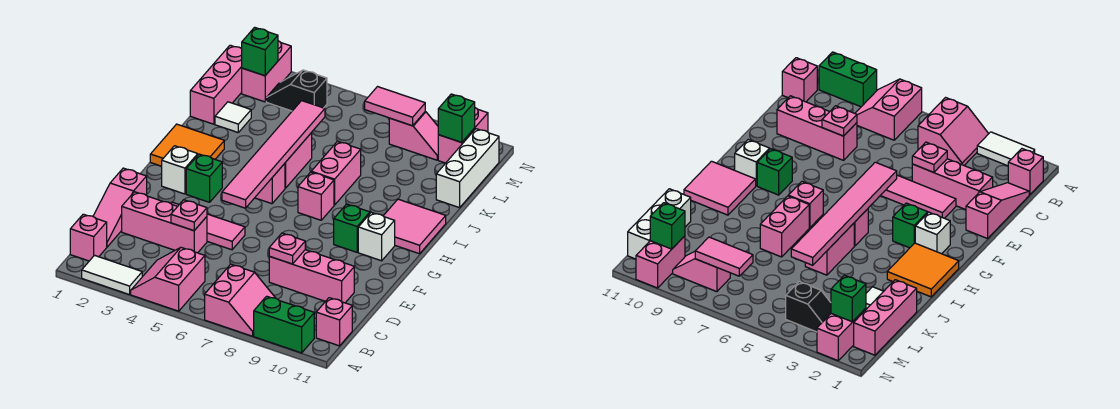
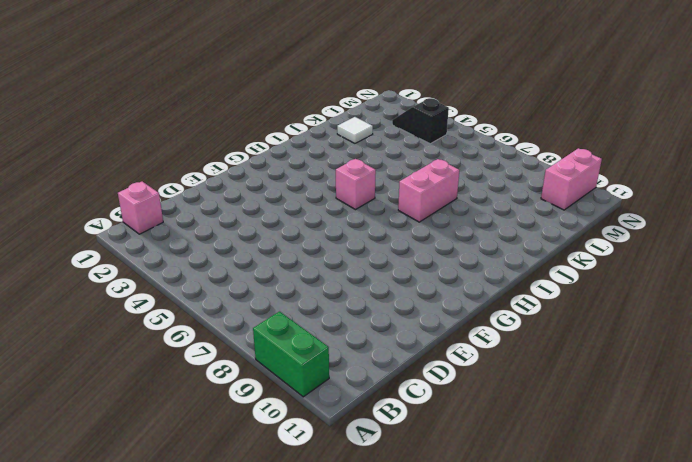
none -> white tile A2:A3 level 1
none -> pink slope A4:B5 level 1 top 5
none -> pink slope A7:B8 level 1 top 7
none -> pink brick B11 level 1

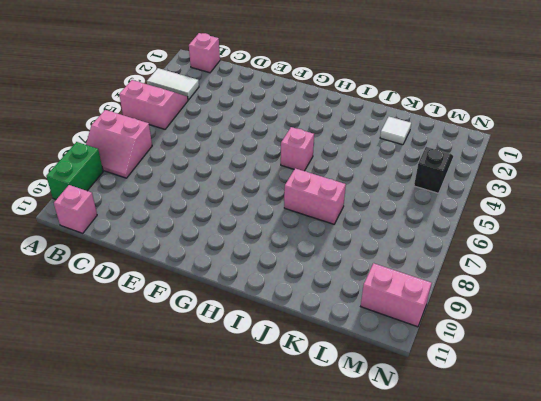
white tile A3:B3 level 1 -> white tile A2:A3 level 1
none -> pink slope C1:E1 level 1 top E
none -> pink brick D2:D4 level 1
none -> pink brick D8:D10 level 1
none -> pink tile E3:E5 level 1

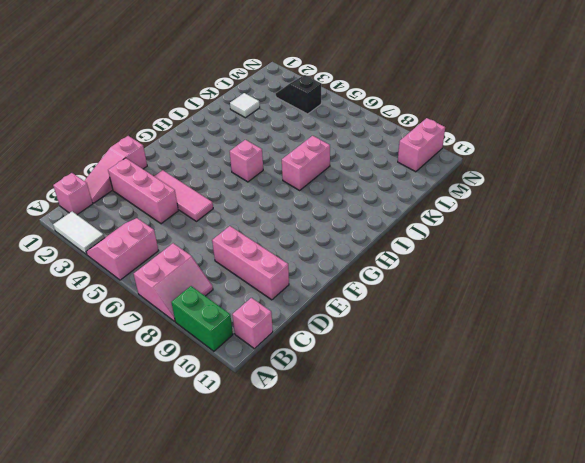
none -> white brick G2 level 1
none -> green brick G3 level 1
none -> green brick G9 level 1
none -> white brick G10 level 1

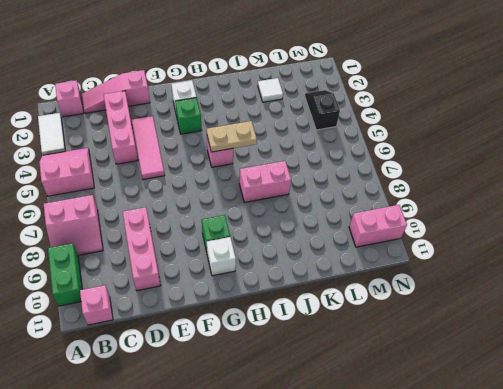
tan plate H5:I5 level 2 -> pink tile F5:K5 level 2
none -> orange tile H1:I2 level 1
none -> pink brick H7 level 1
none -> pink tile H10:I11 level 1
none -> pink brick I5:J5 level 1

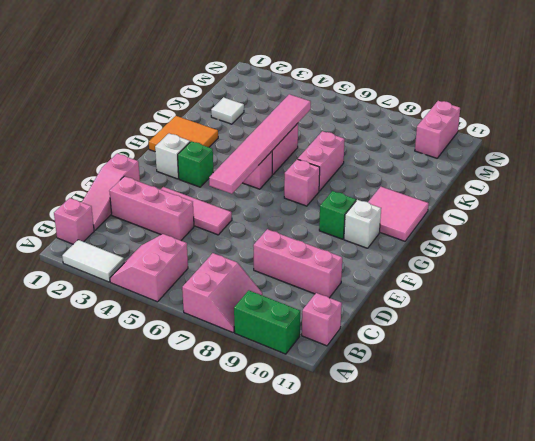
none -> pink brick K1:M1 level 1
none -> white brick K11:M11 level 1
none -> pink brick M2:N2 level 1
none -> black slope M3:M4 level 1 top 4

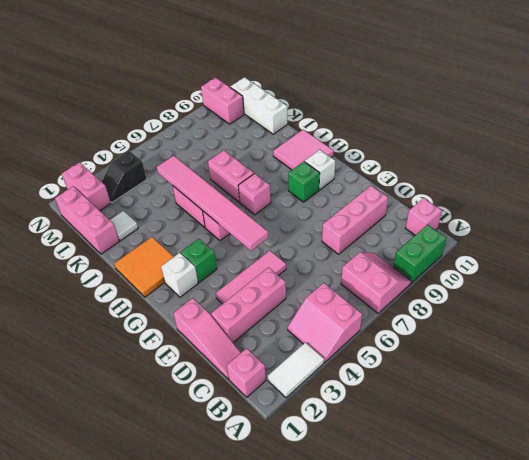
none -> pink slope M8:M9 level 1 top 8
none -> pink plate D4 level 2
none -> pink plate D8 level 2
none -> green brick M2 level 2

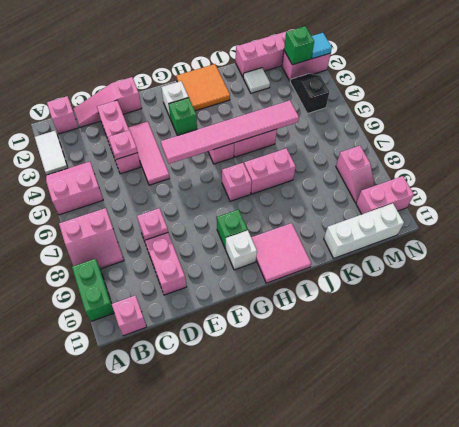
cyan tile N2 level 2 -> none
none -> pink tile M7:M8 level 2
none -> green brick M10 level 2

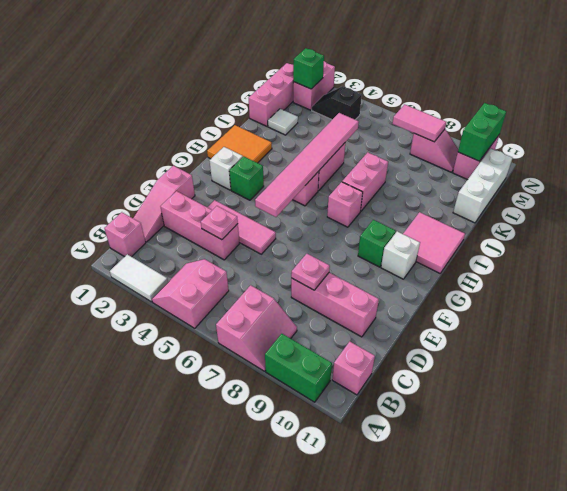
green brick M10:N10 level 2 -> green brick M10 level 2

